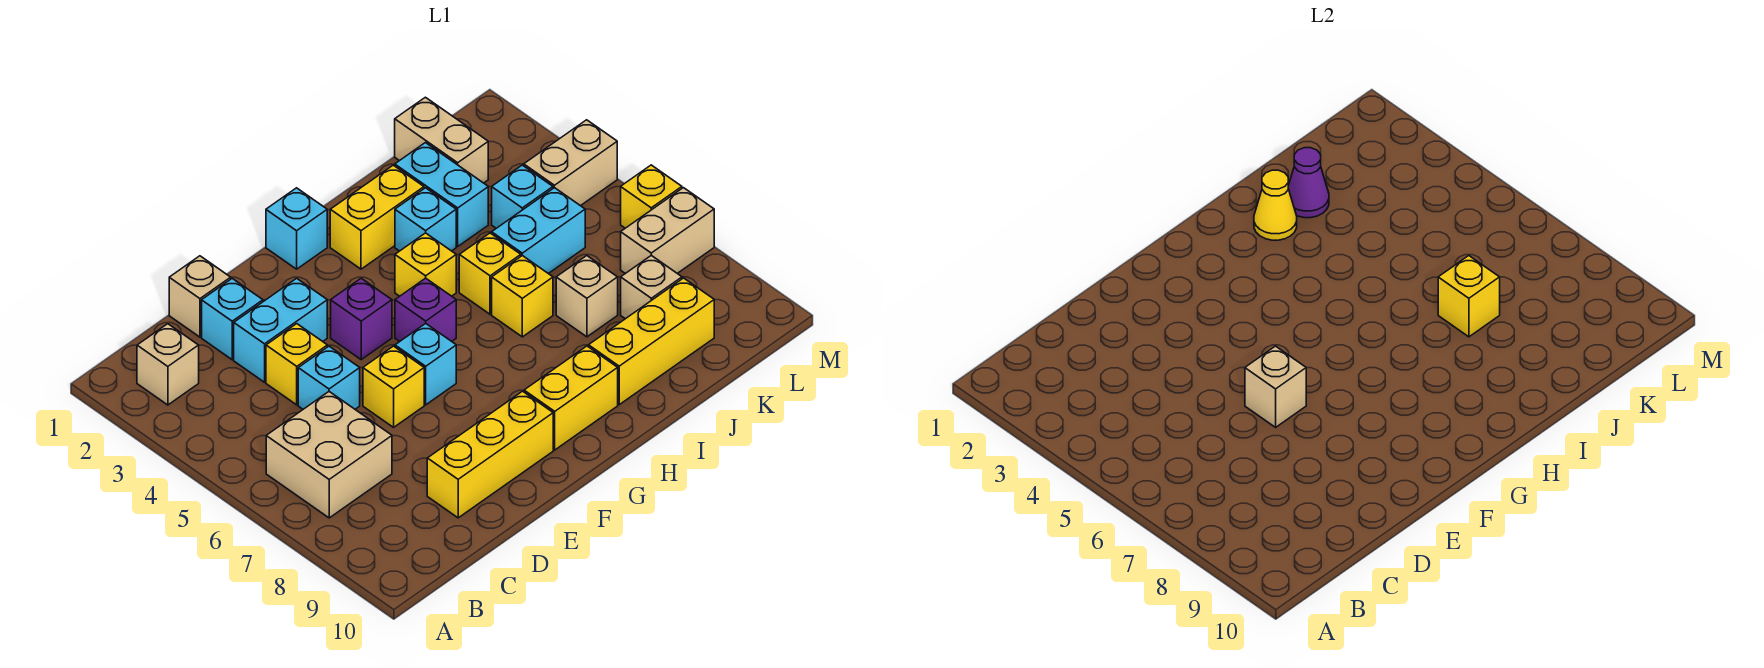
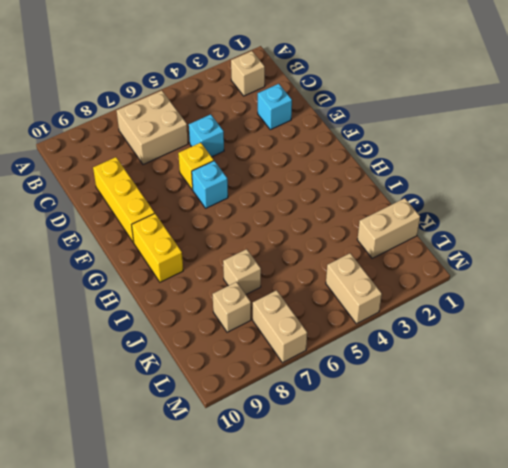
none -> tan brick D1 level 1
none -> cyan brick D3:E3 level 1
none -> yellow brick D4 level 1
none -> purple brick F4 level 1

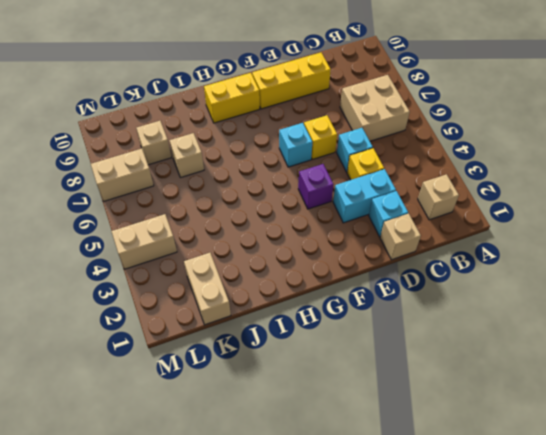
none -> cyan brick G1 level 1
none -> purple brick G5 level 1
none -> yellow brick H2:I2 level 1
none -> yellow brick H4 level 1

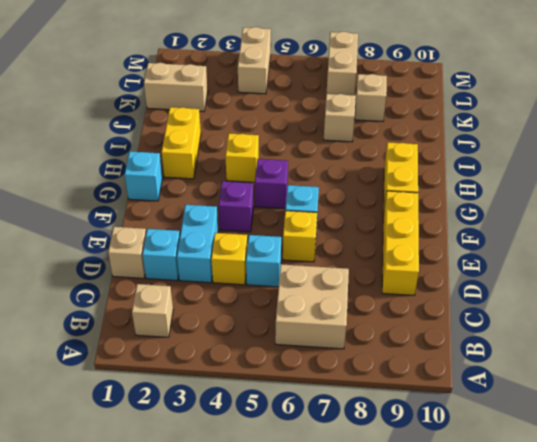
none -> cyan brick I3 level 1
none -> yellow brick I5 level 1
none -> yellow brick I6 level 1
none -> yellow brick I9:K9 level 1

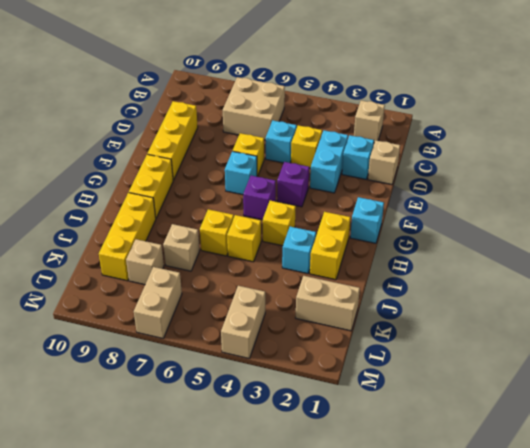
none -> cyan brick J2:J3 level 1
none -> cyan brick J5:K5 level 1
none -> cyan brick K4 level 1
none -> yellow brick M6 level 1

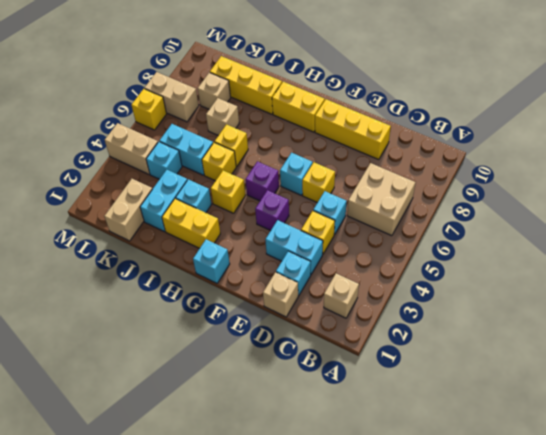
none -> tan brick E6 level 2
none -> yellow cone I2 level 2
none -> purple cone J2 level 2
none -> yellow brick J7 level 2

